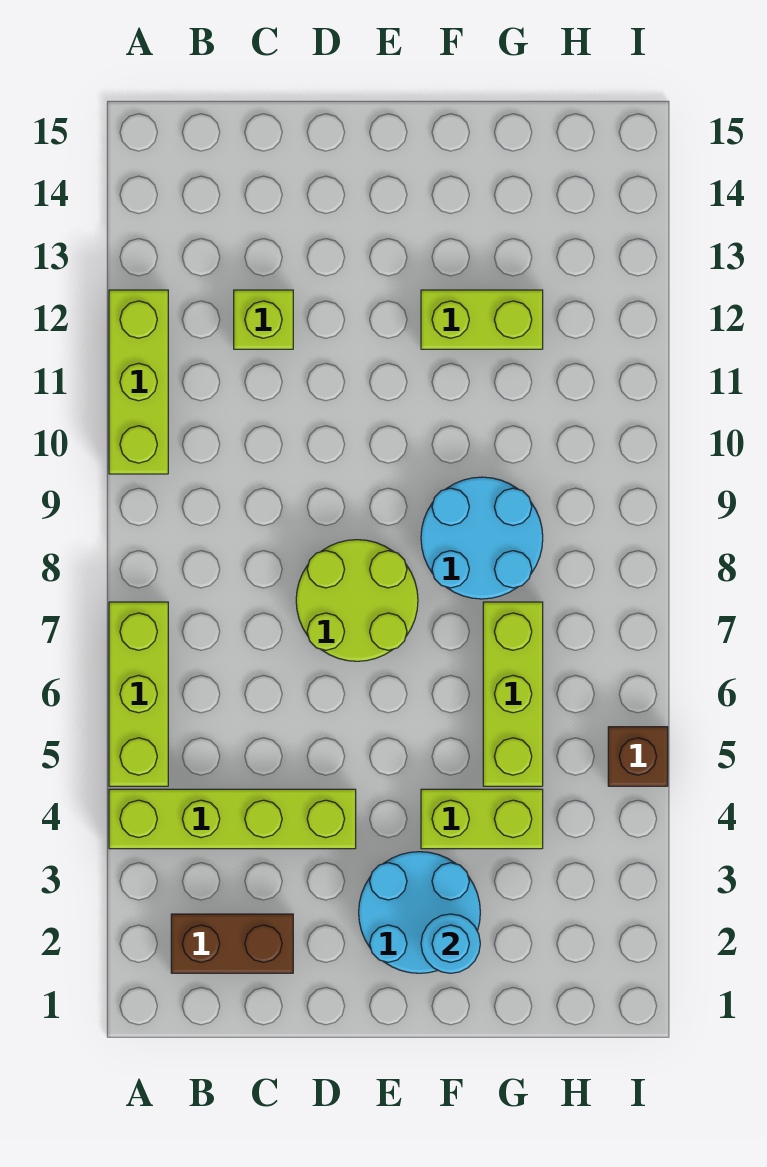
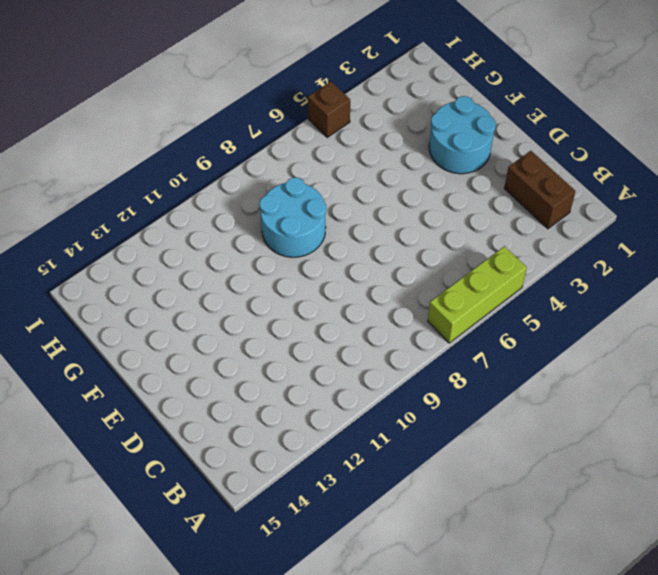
none -> lime brick A4:D4 level 1
none -> lime brick A10:A12 level 1
none -> lime brick C12 level 1

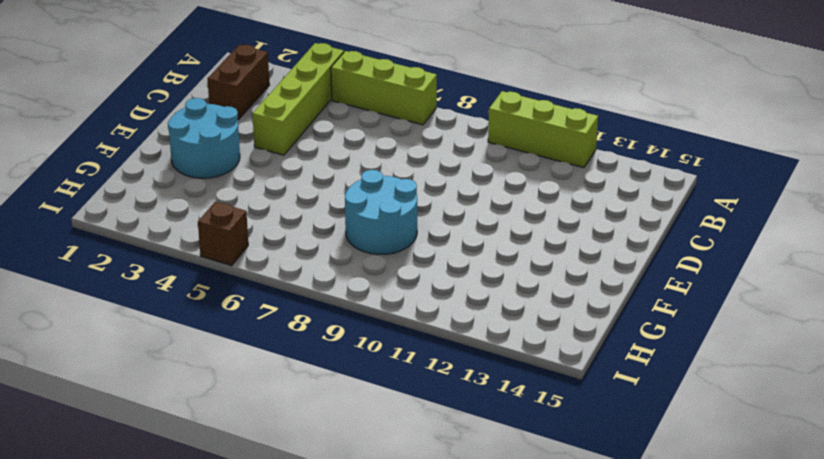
none -> lime brick C12 level 1
none -> lime round brick D7:E8 level 1
none -> lime brick F4:G4 level 1

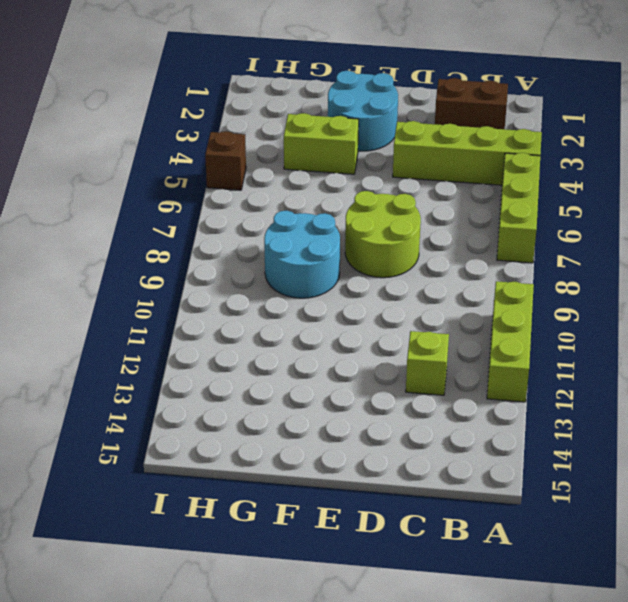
none -> lime brick F12:G12 level 1
none -> lime brick G5:G7 level 1
none -> cyan round brick F2 level 2

